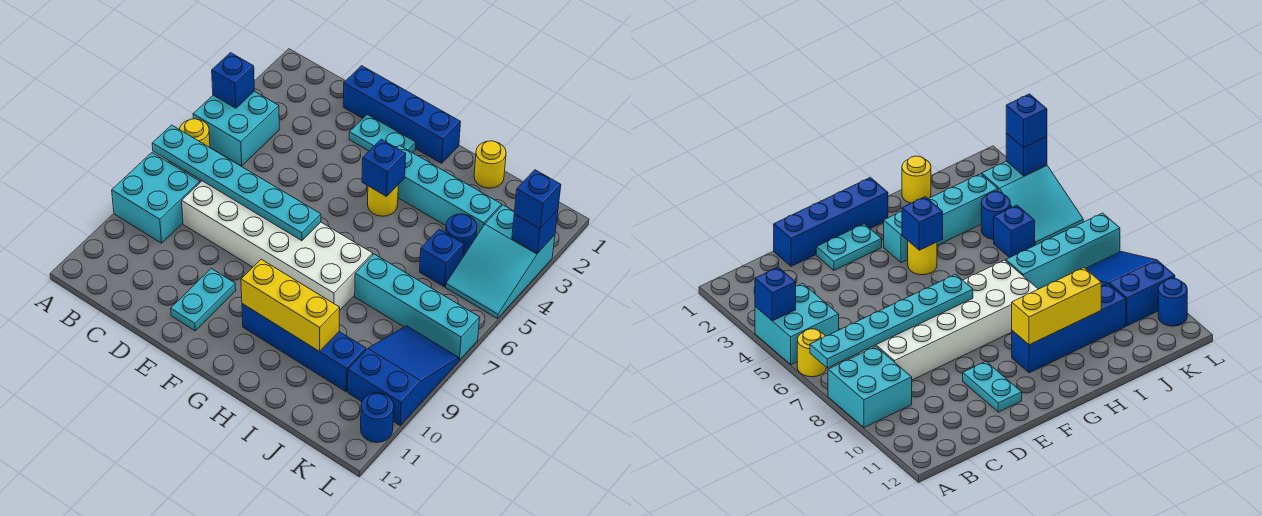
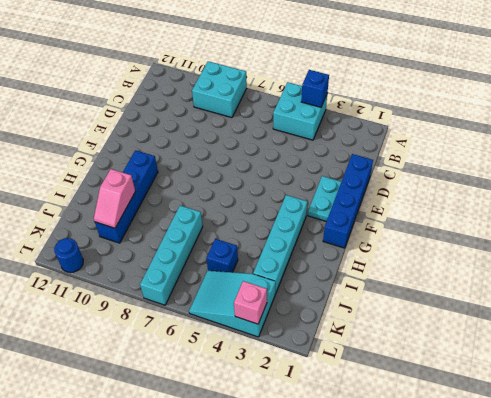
pink slope I10:J10 level 2 top I -> yellow brick G10:I10 level 2
pink brick L3 level 2 -> blue brick L3 level 2
none -> yellow round brick A6 level 1
none -> white brick C7:H8 level 1
none -> cyan plate E10:E11 level 1

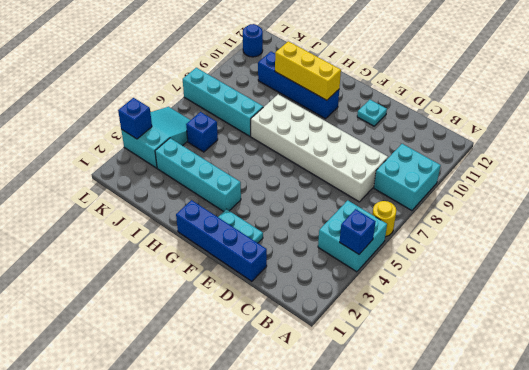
cyan plate E11 level 1 -> cyan plate E10:E11 level 1
none -> yellow round brick G4 level 1
none -> yellow round brick I1 level 1
none -> blue round brick J4 level 1

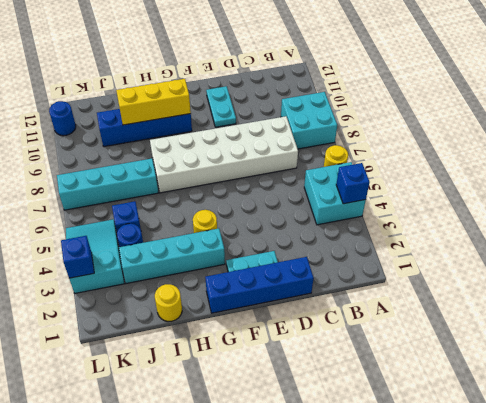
none -> blue slope K8:L10 level 1 top 10
none -> cyan plate A7:F7 level 2
none -> blue brick G4 level 2

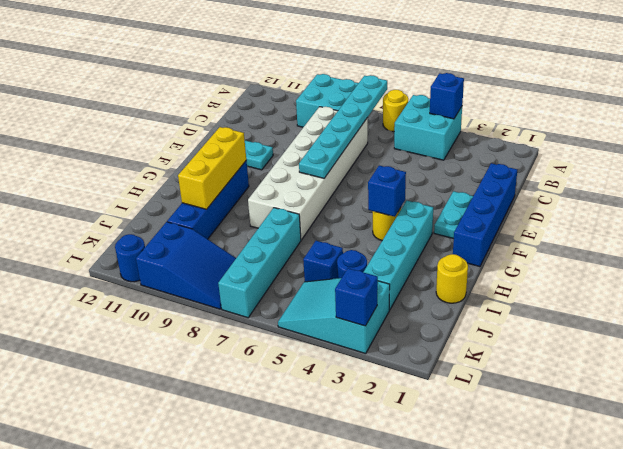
none -> blue brick L3 level 3

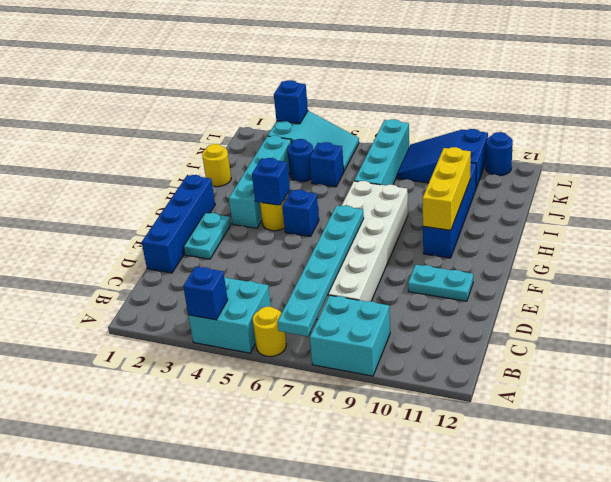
blue brick G5 level 1 -> blue brick L3 level 3

